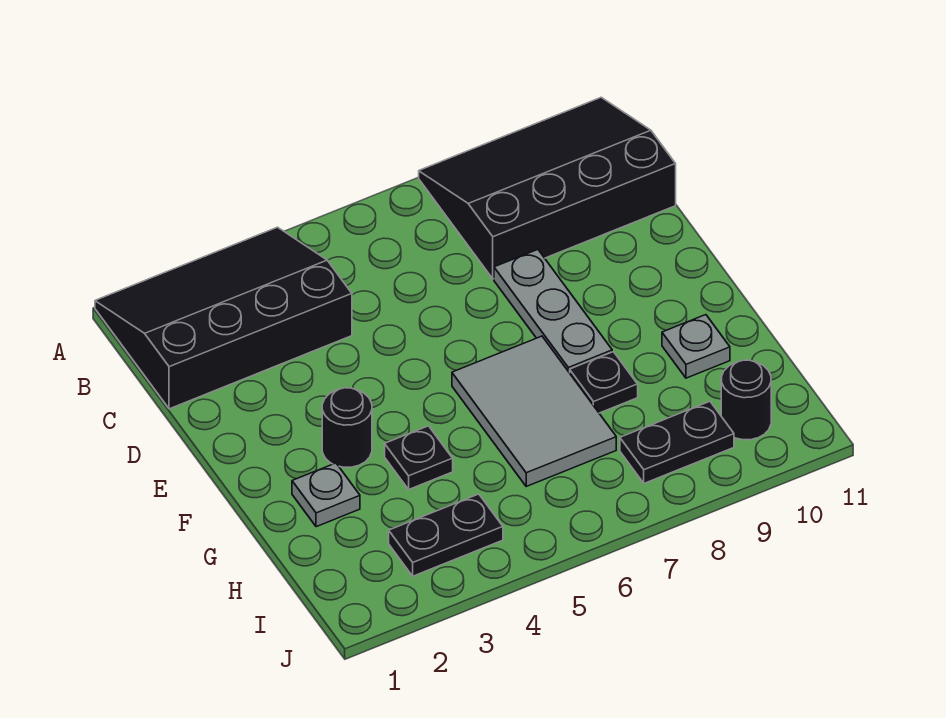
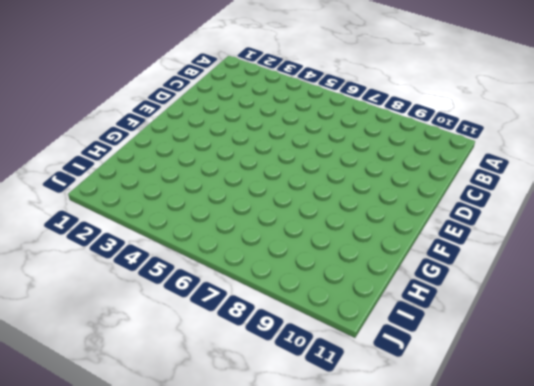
none -> black slope A1:C4 level 1 top C
none -> black slope A8:C11 level 1 top C
none -> grey plate D8:F8 level 1

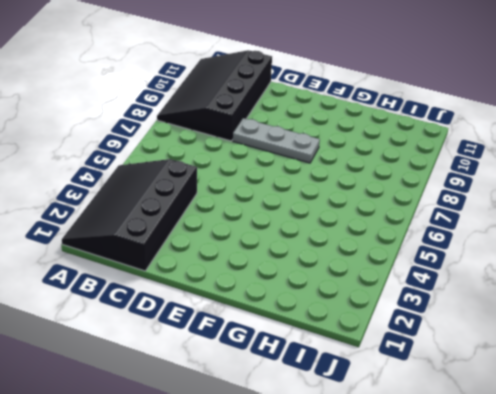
none -> black round brick F3 level 1
none -> grey tile F6:H7 level 1
none -> grey plate G2 level 1

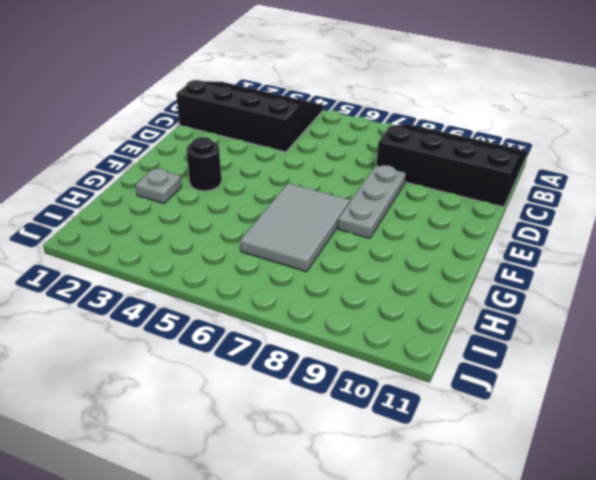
none -> black plate G4 level 1
none -> black plate G8 level 1
none -> grey plate G10 level 1

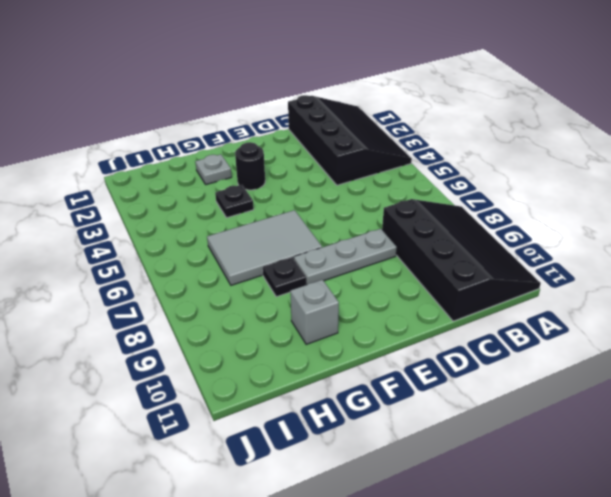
grey brick G10 level 1 -> grey plate G10 level 1
none -> black plate I3:I4 level 1
none -> black plate I8:I9 level 1
none -> black round brick I10 level 1

